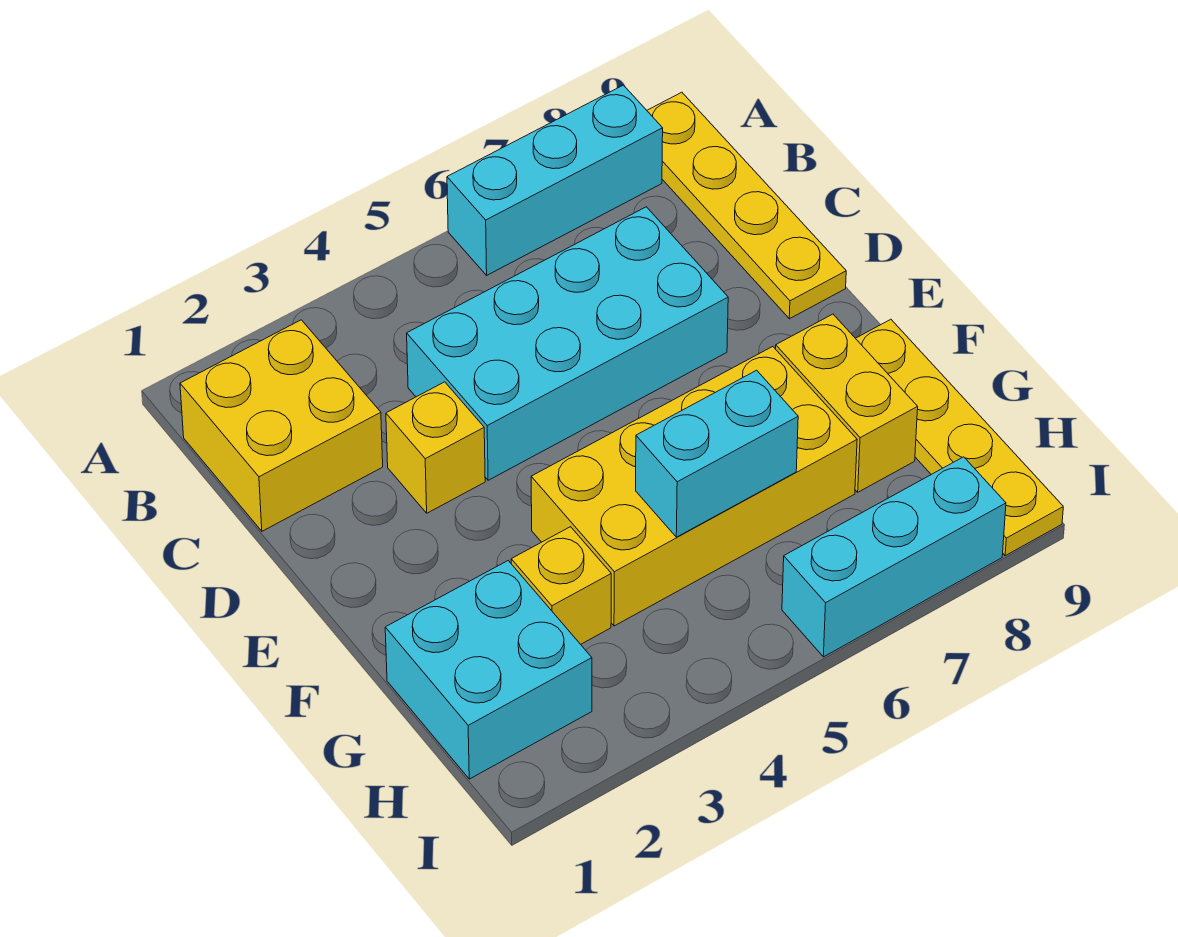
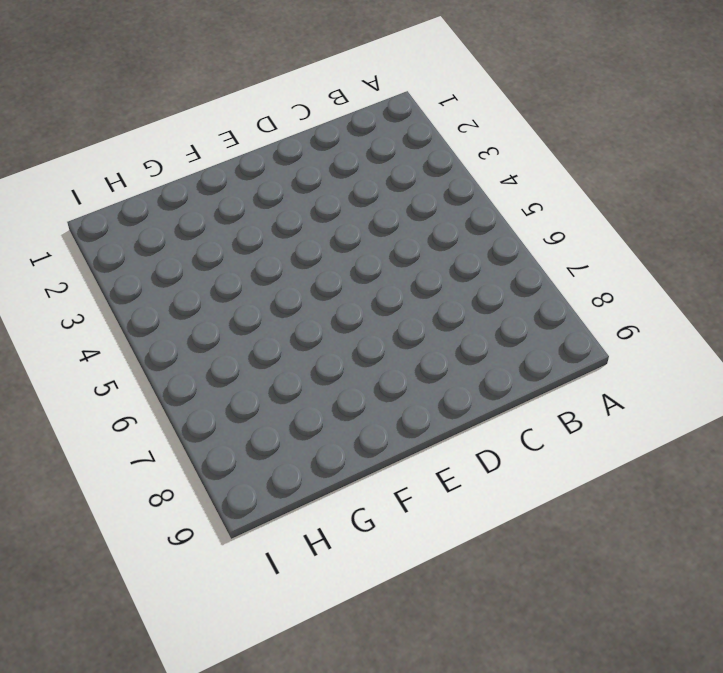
none -> cyan brick A6:A8 level 1
none -> yellow plate A9:D9 level 1
none -> yellow brick B1:C2 level 1

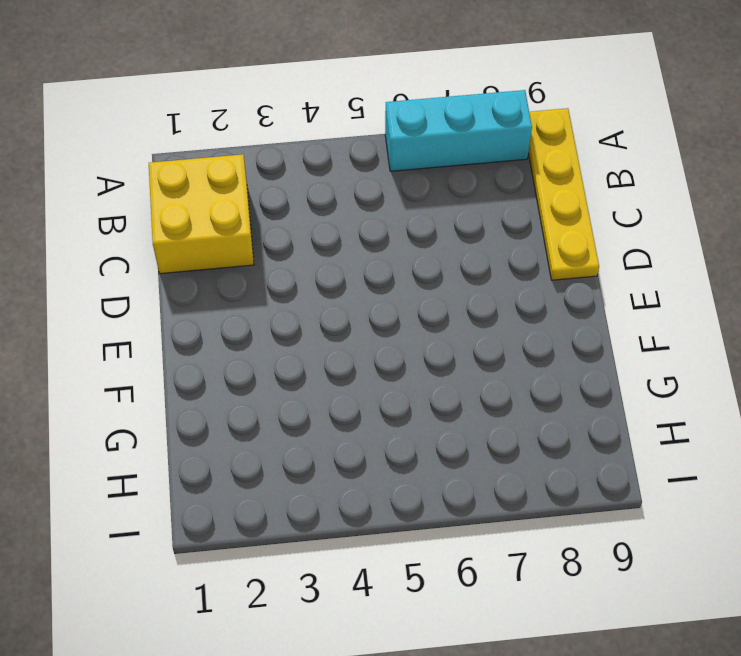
none -> cyan brick C4:D7 level 1
none -> yellow brick D3 level 1
none -> yellow brick F4:G7 level 1

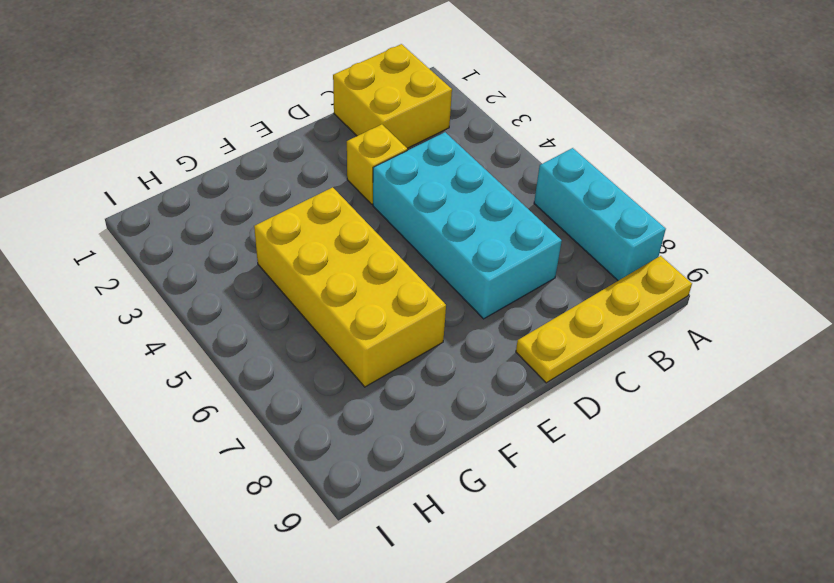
none -> yellow brick F8:G8 level 1
none -> yellow plate F9:I9 level 1
none -> cyan brick G1:H2 level 1

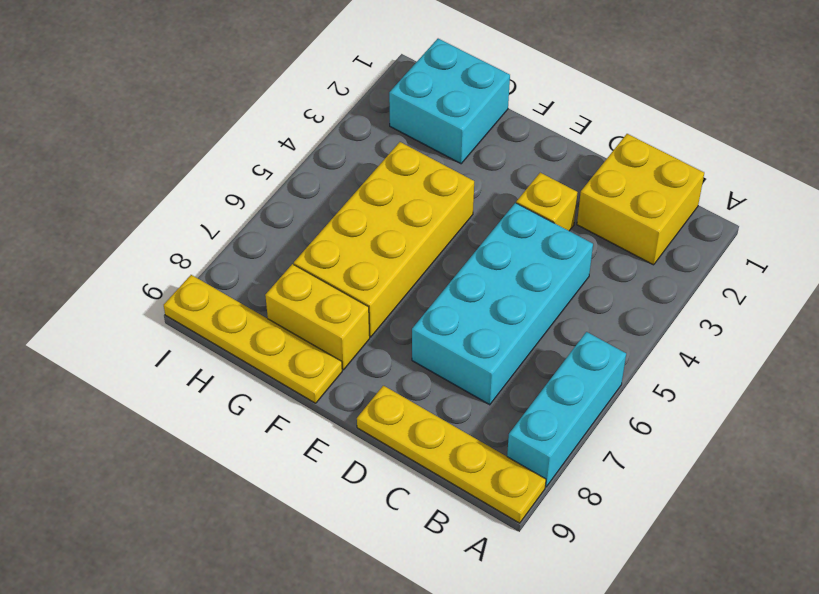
none -> yellow brick G3 level 1
none -> cyan brick I6:I8 level 1
none -> cyan brick G5:G6 level 2

